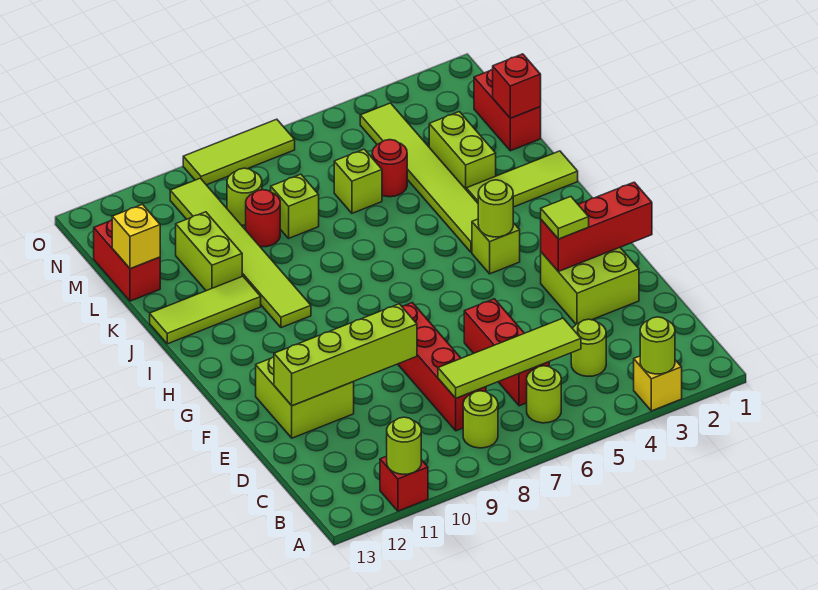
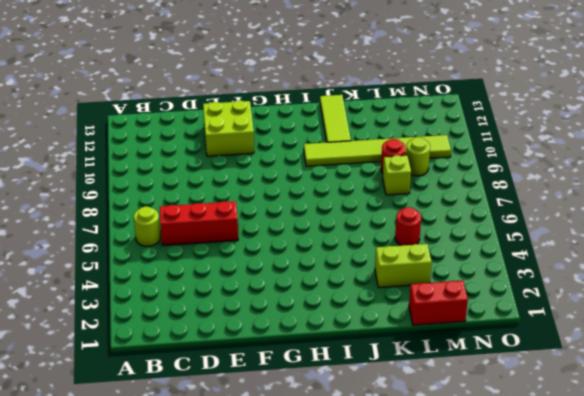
none -> yellow brick A3 level 1
none -> red brick A11 level 1
none -> lime round brick B8 level 1
none -> lime round brick C4 level 1

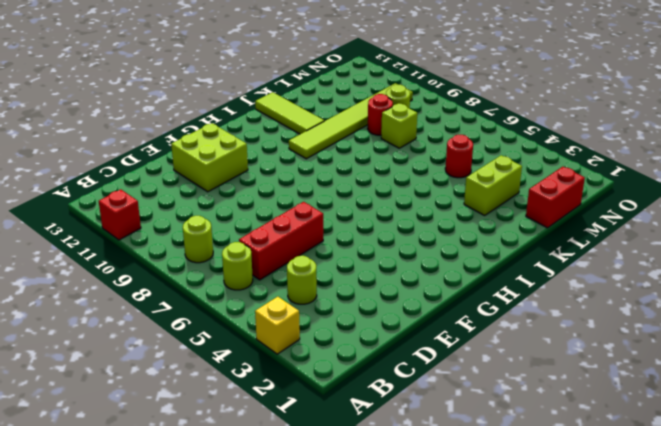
none -> red brick C8:F8 level 1
none -> lime brick E2:F3 level 1
none -> lime brick H4 level 1
none -> lime tile I4:N4 level 1

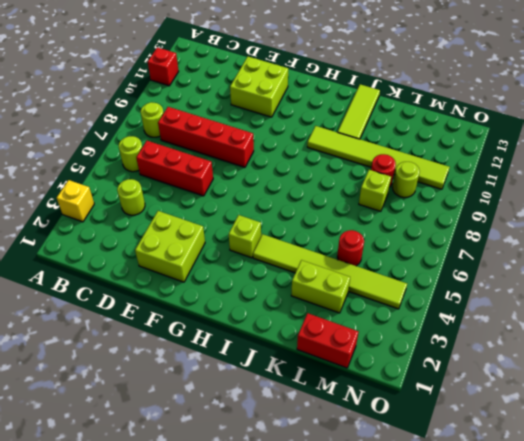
none -> lime tile J1:J3 level 1
none -> lime brick K11:L11 level 1
none -> lime brick L6 level 1
none -> red brick L13:M13 level 1

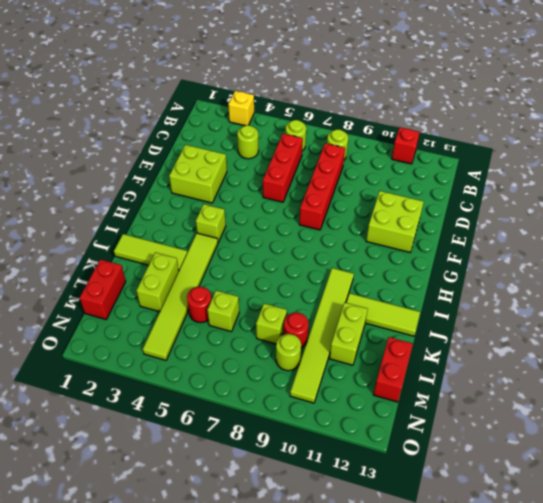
none -> lime tile O7:O9 level 1
none -> lime round brick A3 level 2
none -> lime round brick A11 level 2
none -> lime tile C5:C8 level 2

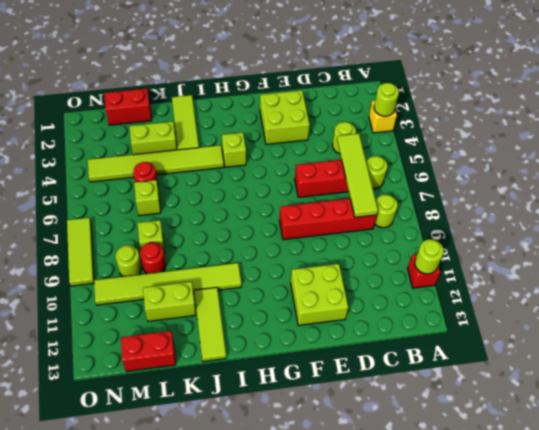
none -> lime brick E9:E12 level 2
none -> red brick F1:F3 level 2
none -> lime round brick H4 level 2
none -> red brick L1 level 2

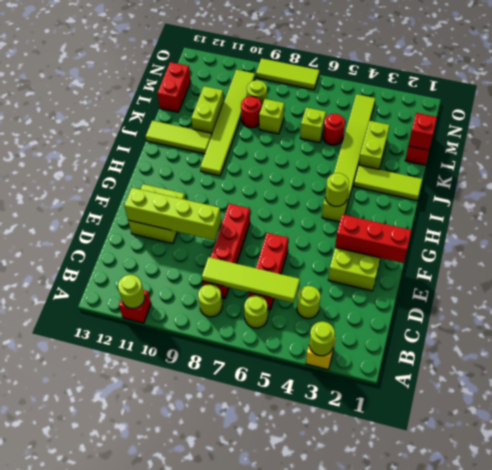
none -> yellow brick L13 level 2
none -> lime tile F3 level 3

